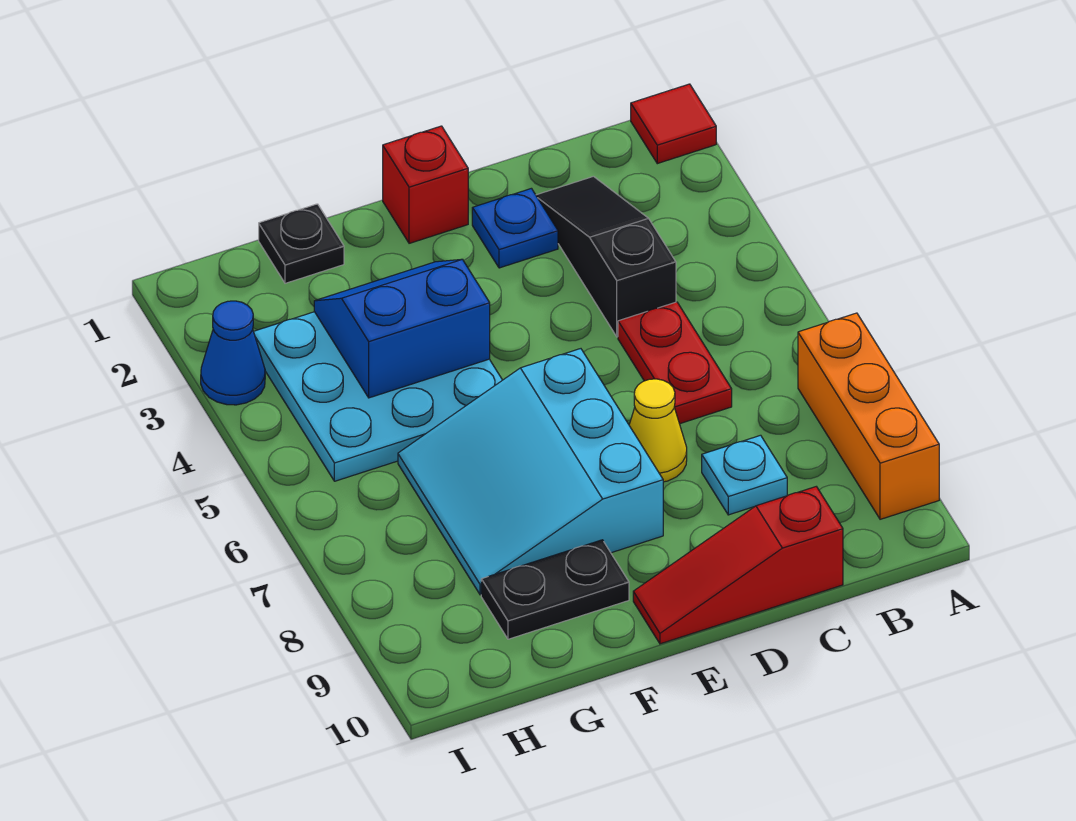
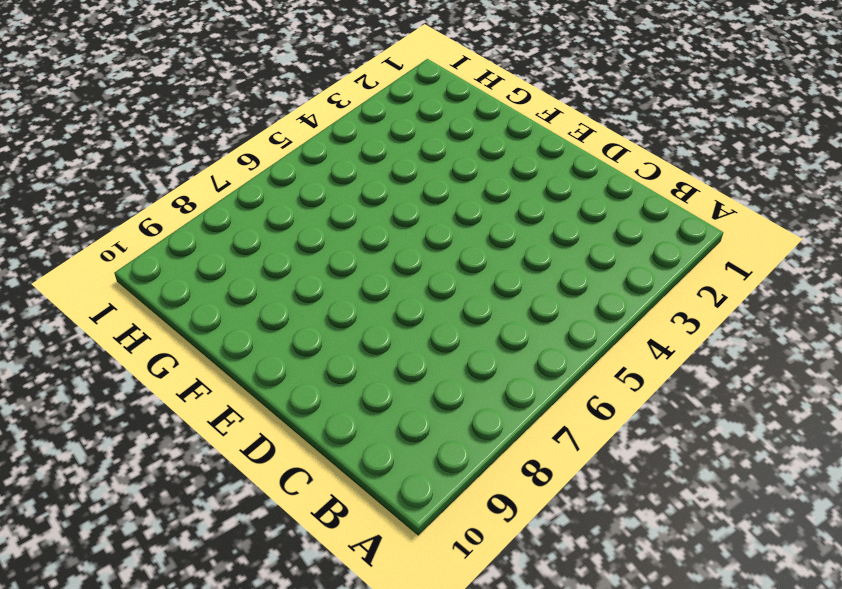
none -> red tile A1 level 1
none -> orange brick A7:A9 level 1
none -> black slope C2:C4 level 1 top 4

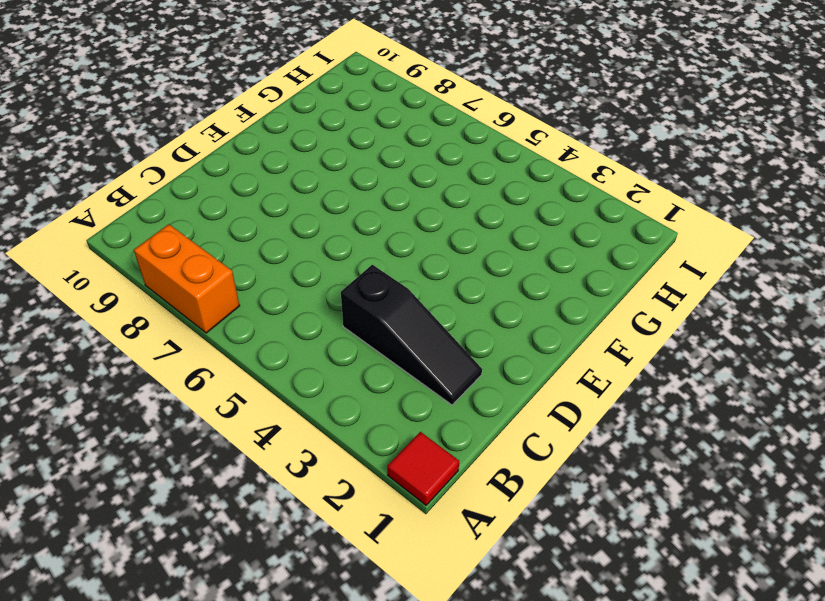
orange brick A7:A8 level 1 -> orange brick A7:A9 level 1
none -> red plate C5:C6 level 1
none -> cyan plate C8 level 1
none -> red slope C10:E10 level 1 top C

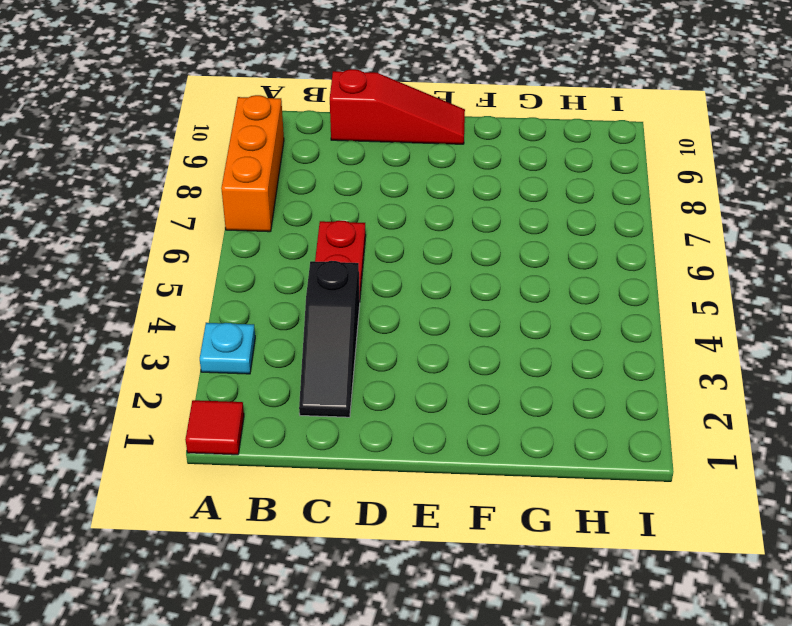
cyan plate A3 level 1 -> cyan plate C8 level 1
none -> blue plate D2 level 1
none -> yellow cone D7 level 1
none -> red brick E1 level 1

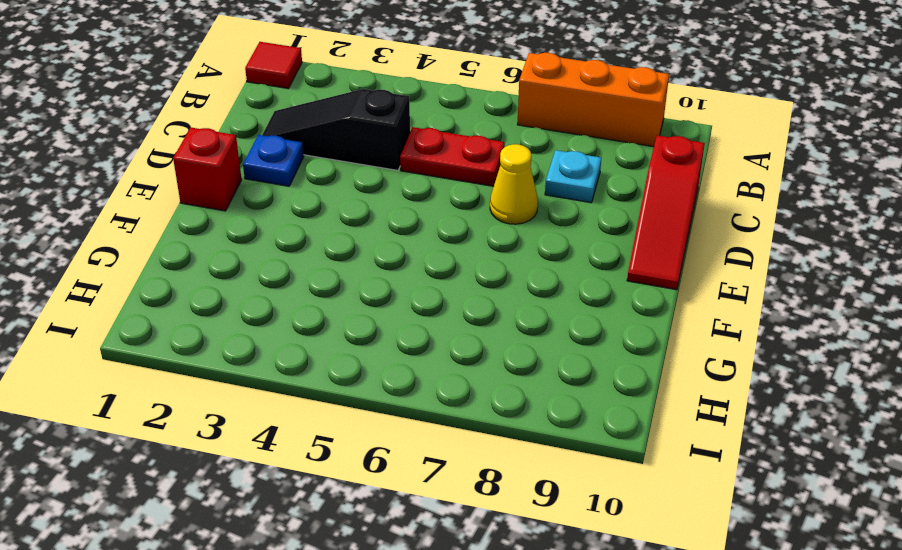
none -> cyan slope E6:G8 level 1 top E
none -> cyan plate F3:H5 level 1
none -> black plate F9:G9 level 1

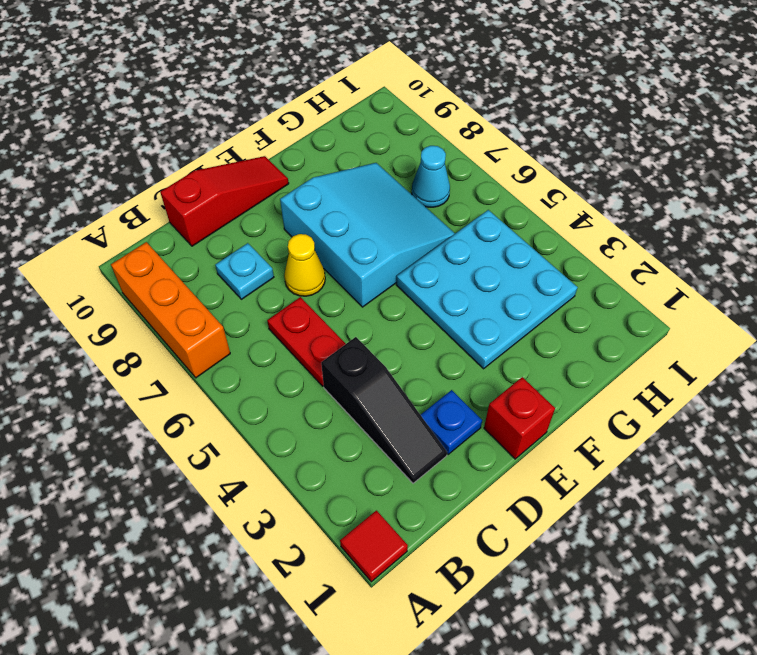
cyan cone H7 level 1 -> none
none -> black plate F9:G9 level 1
none -> black plate G1 level 1
none -> blue cone I3 level 1

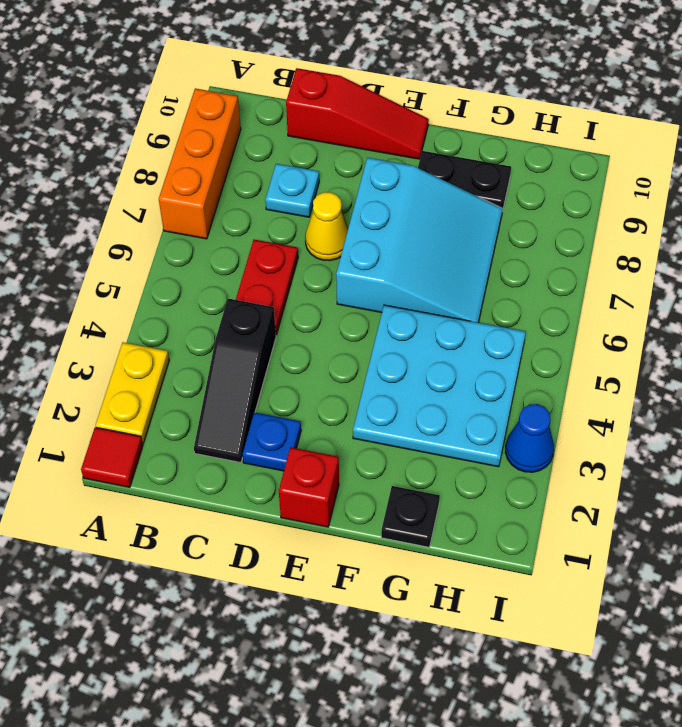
yellow plate A2:A3 level 1 -> none
none -> blue slope F3:G4 level 2 top 4

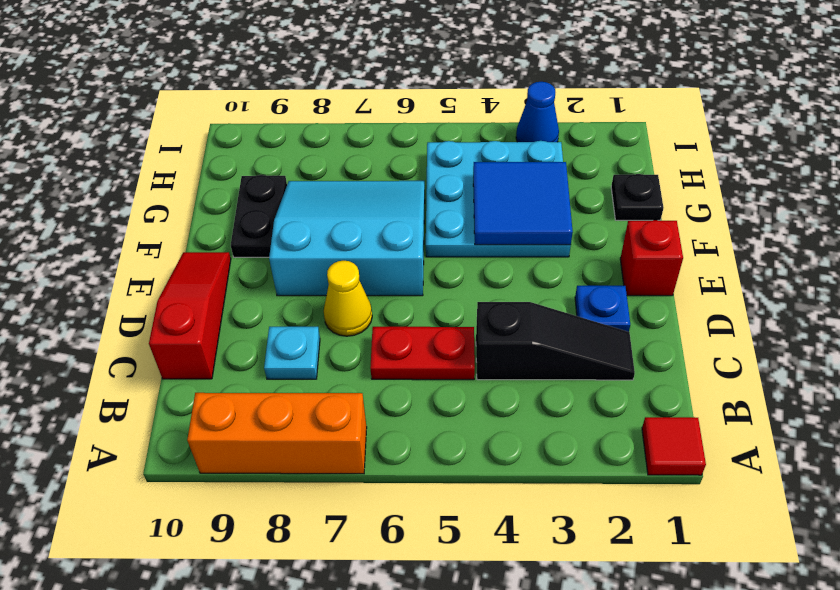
blue tile F3:G4 level 2 -> blue slope F3:G4 level 2 top 4

